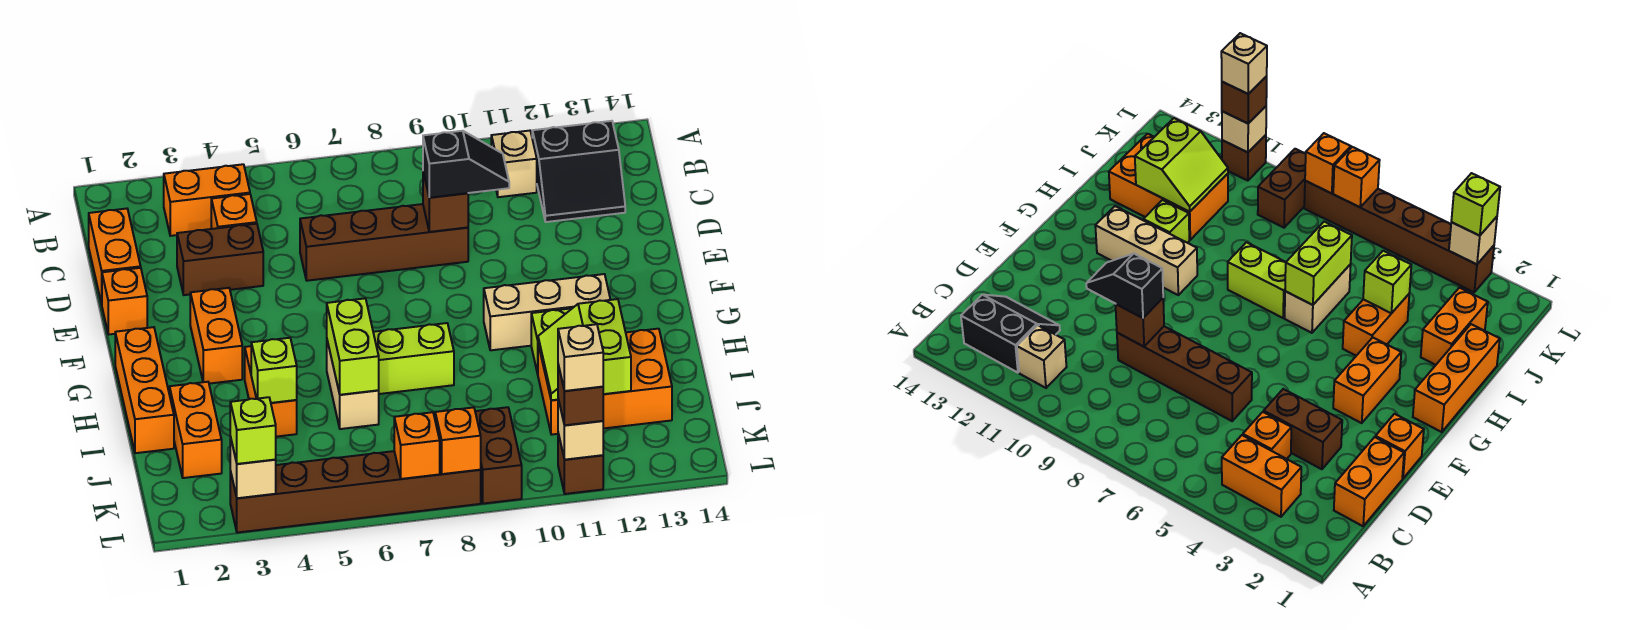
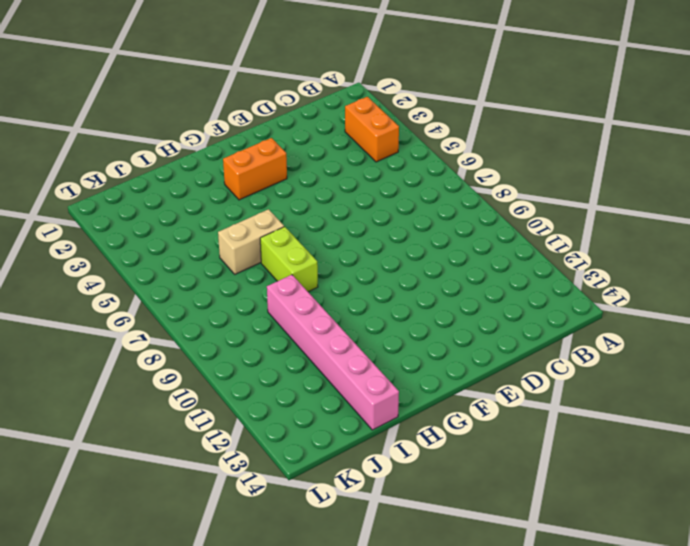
pink brick I9:I14 level 1 -> orange brick I11:J13 level 1
none -> tan brick B11 level 1
none -> black slope B12:C13 level 1 top B
none -> orange brick C1:D1 level 1
none -> orange brick C4 level 1

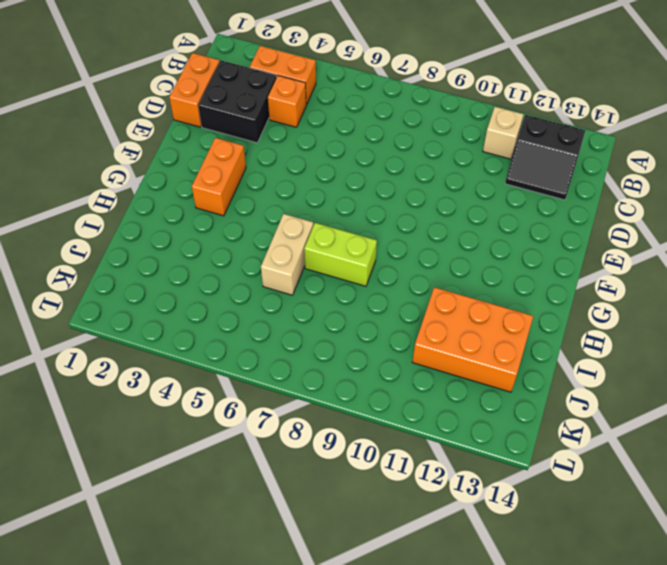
black brick C2:D3 level 1 -> brown brick D3:D4 level 1
none -> brown brick D6:D9 level 1
none -> orange brick E1 level 1
none -> orange brick G1:I1 level 1
none -> tan brick G10:G12 level 1

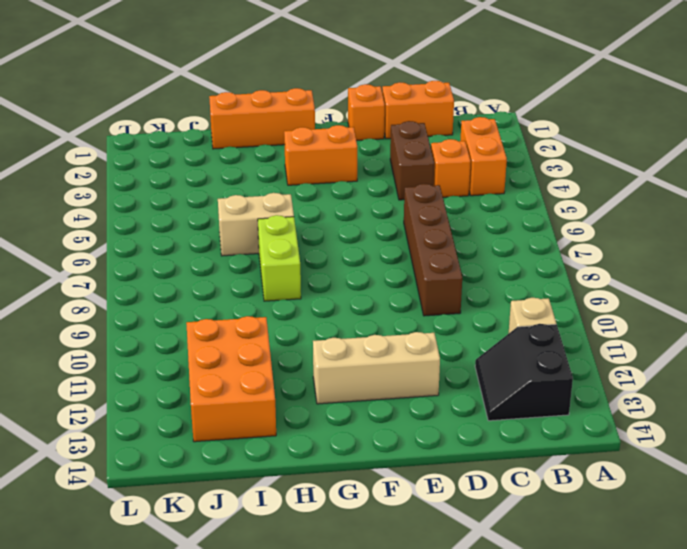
tan brick E12:G12 level 1 -> tan brick G10:G12 level 1
none -> orange brick H4:I4 level 1
none -> lime brick H11 level 1
none -> orange brick I2:J2 level 1
none -> brown brick K9:L9 level 1

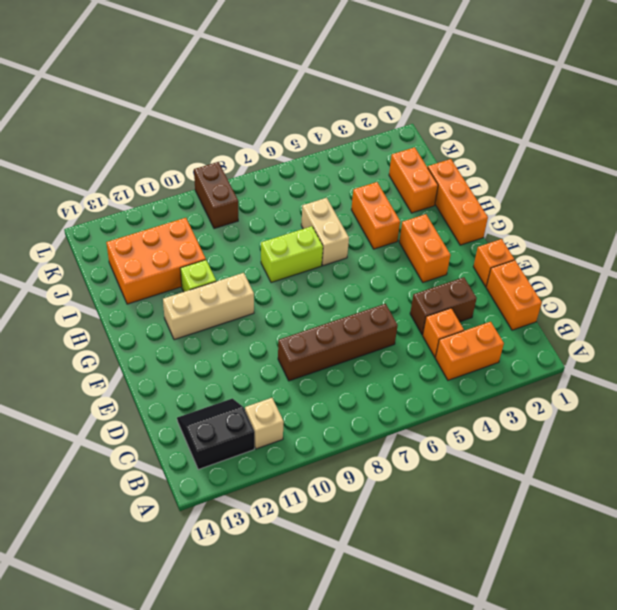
none -> brown brick L3:L8 level 1
none -> brown brick L11 level 1
none -> brown brick D9 level 2
none -> lime brick H6:I6 level 2

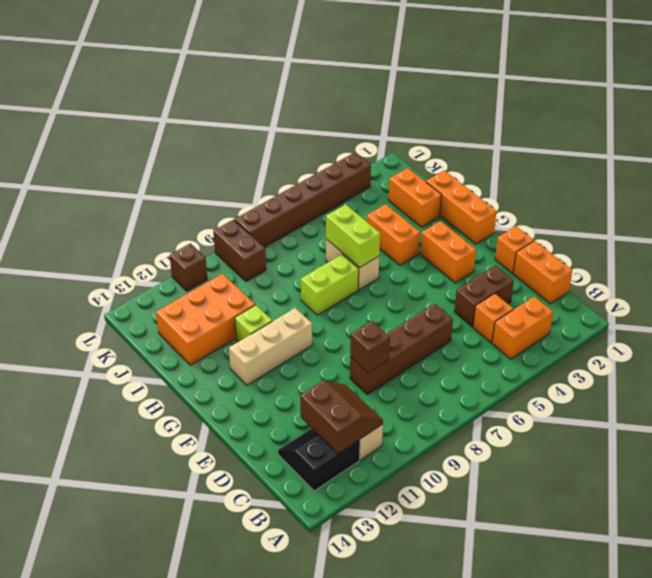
brown slope B11:C12 level 2 top 12 -> none
none -> lime brick I4 level 2
none -> lime slope I11:J12 level 2 top 12
none -> tan brick L3 level 2
none -> orange brick L7 level 2

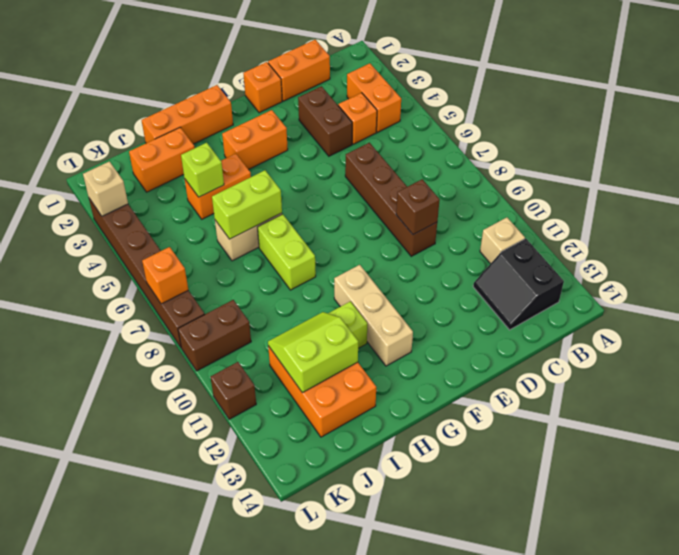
none -> orange brick L8 level 2
none -> tan brick L11 level 2
none -> black slope D9:D10 level 3 top 9
none -> lime brick L3 level 3

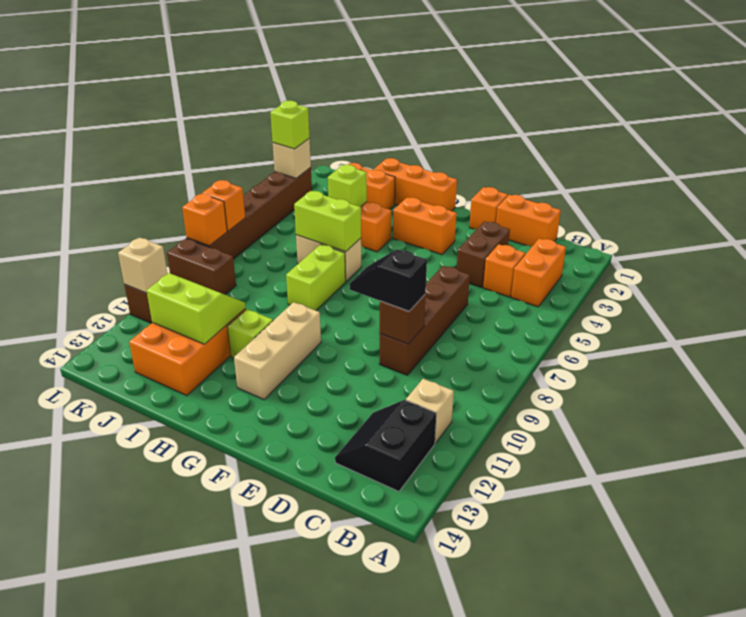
black slope D9:E9 level 3 top D -> black slope D9:D10 level 3 top 9
none -> brown brick L11 level 3
none -> tan brick L11 level 4

